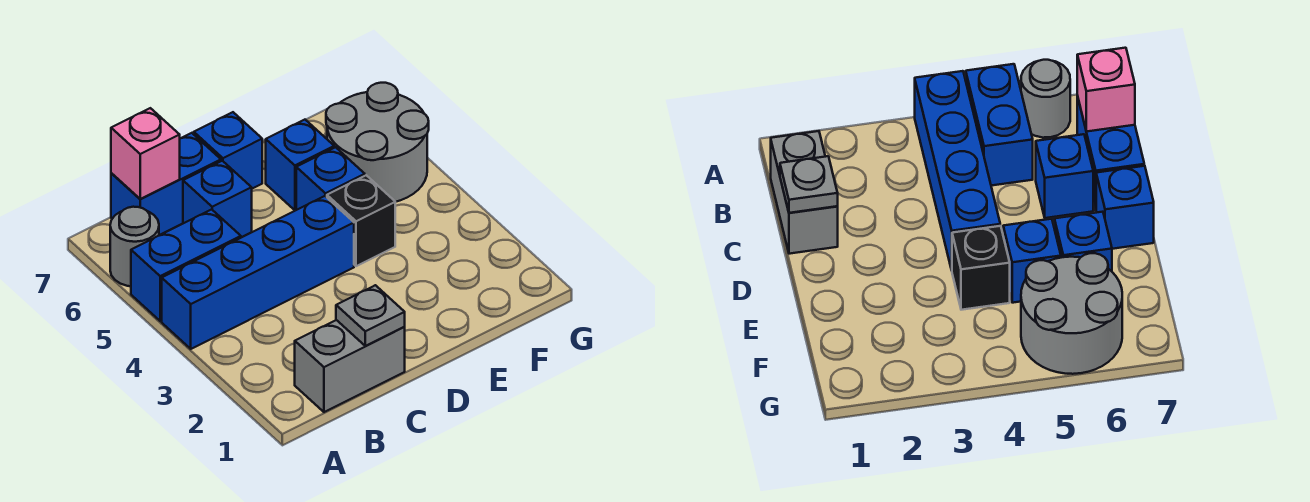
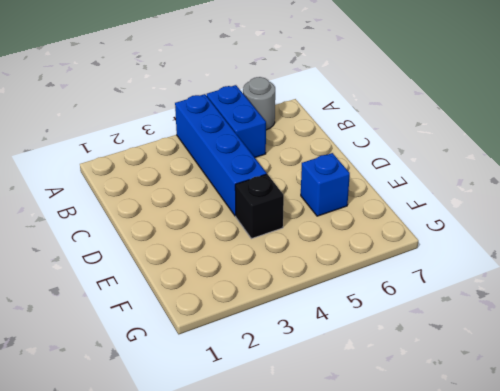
none -> grey brick B1:C1 level 1
none -> blue brick B7:C7 level 1
none -> blue brick C6 level 1

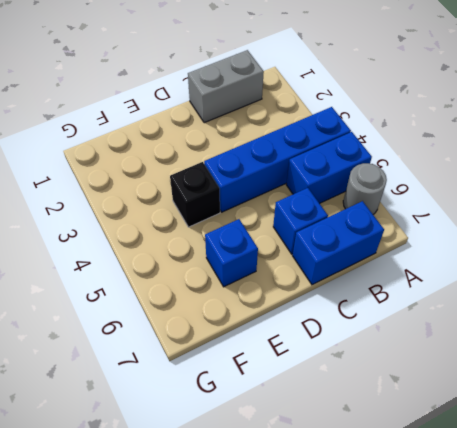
none -> blue brick D7 level 1
none -> blue brick E5 level 1
none -> grey round brick F5:G6 level 1

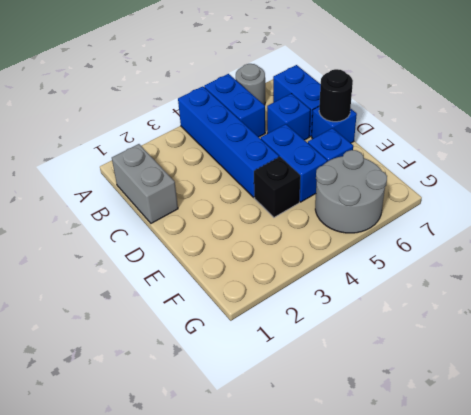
blue brick D5:E5 level 1 -> blue brick E5 level 1
black round brick D7 level 2 -> none
none -> pink brick B7 level 2
none -> grey plate C1 level 2

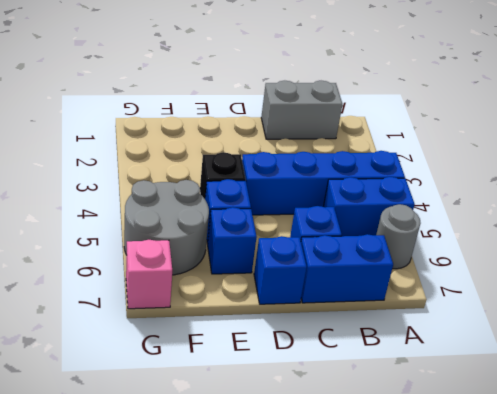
pink brick G7 level 1 -> pink brick B7 level 2
none -> grey plate C1 level 2

